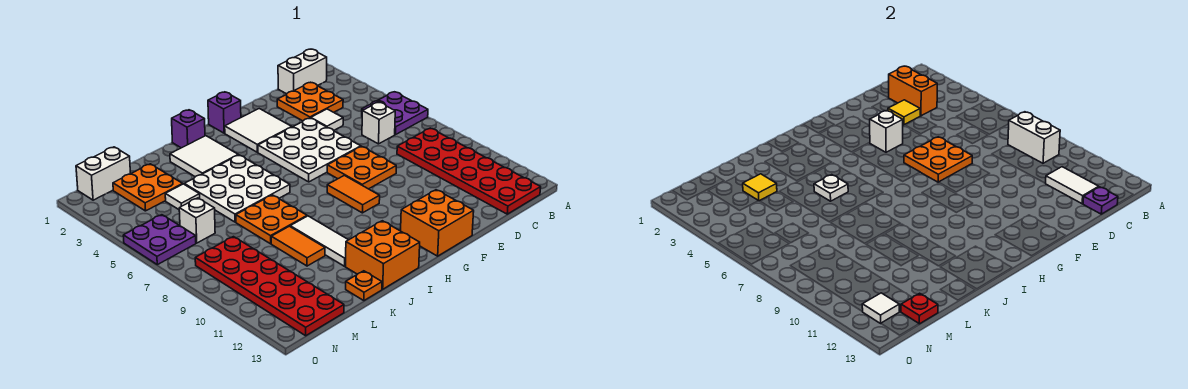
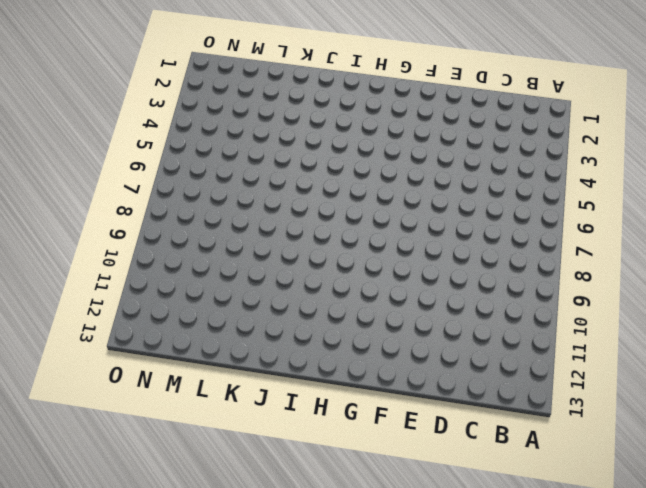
none -> purple plate A5:B6 level 1
none -> white brick B1:C1 level 1
none -> red plate B8:C13 level 1
none -> orange plate C2:D3 level 1

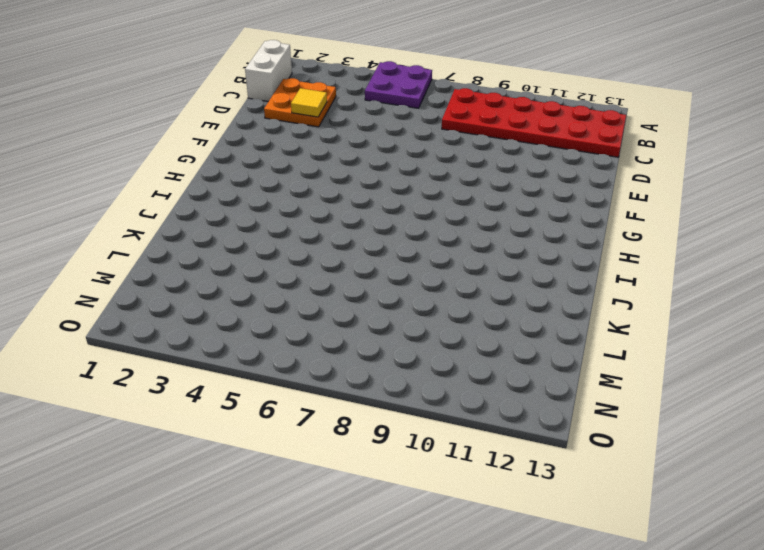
none -> white brick C6 level 1
none -> white tile D4 level 1
none -> white plate E4:G6 level 1
none -> orange plate E7:F8 level 1

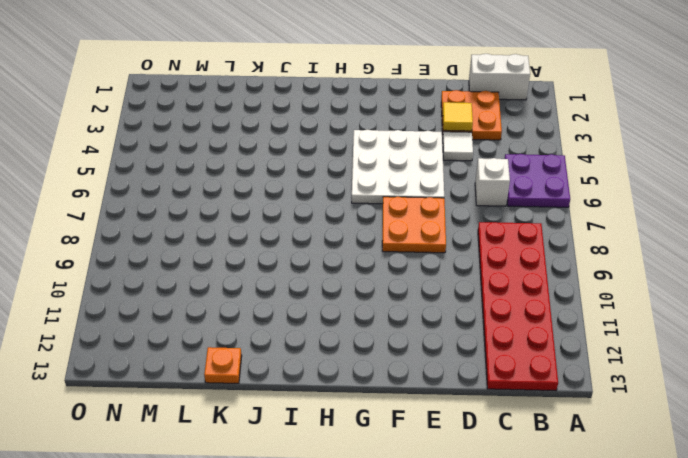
none -> white tile F2:G3 level 1
none -> orange brick F12:G13 level 1
none -> purple brick G1 level 1
none -> orange tile G8:G9 level 1

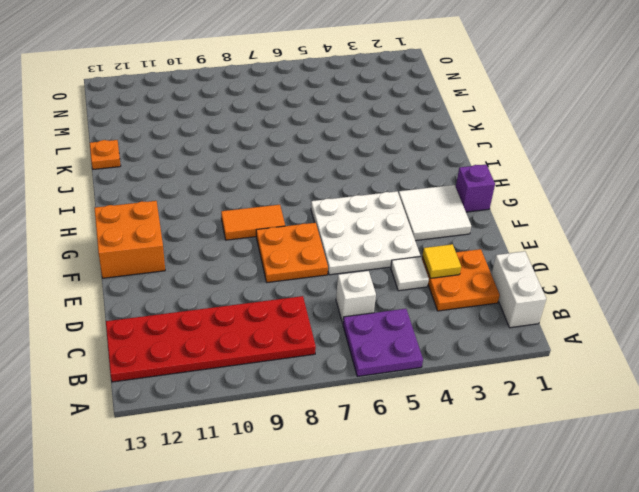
none -> purple brick I1 level 1
none -> white tile I2:J3 level 1
none -> white plate I4:K6 level 1
none -> orange brick I12:J13 level 1

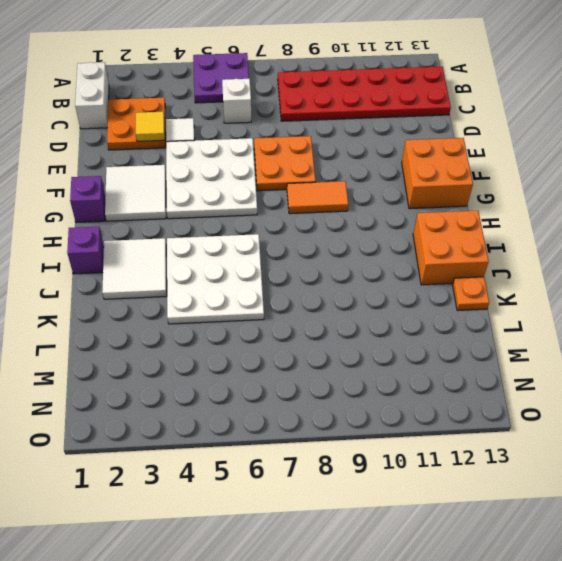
none -> orange plate J7:K8 level 1
none -> white tile J9:J11 level 1
none -> orange tile K9:K10 level 1
none -> orange plate L2:M3 level 1

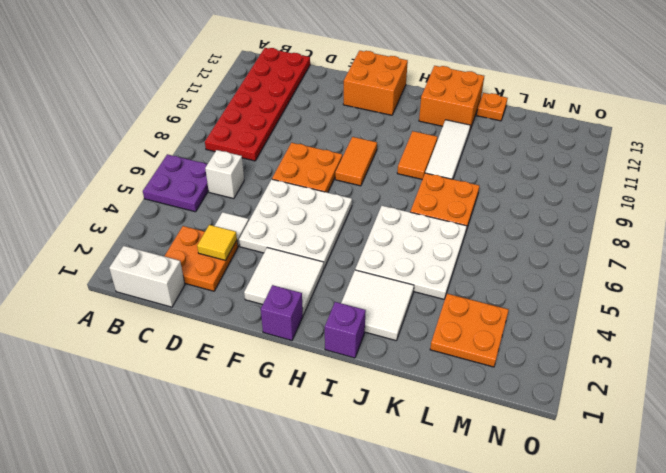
orange tile I9:I10 level 1 -> orange tile K9:K10 level 1
none -> white tile L4 level 1
none -> white brick M1:N1 level 1
none -> white brick M6 level 1
none -> red plate M8:N13 level 1

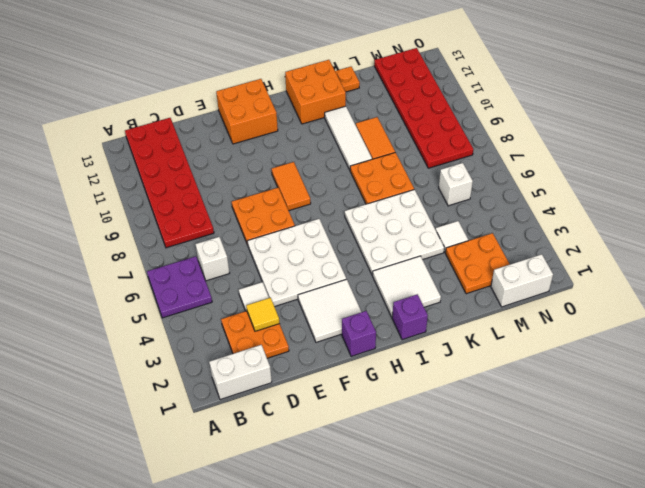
none -> purple plate N5:O6 level 1
none -> white brick B8:B9 level 2
none -> orange brick C2:C3 level 2
none -> white tile C11:C12 level 2

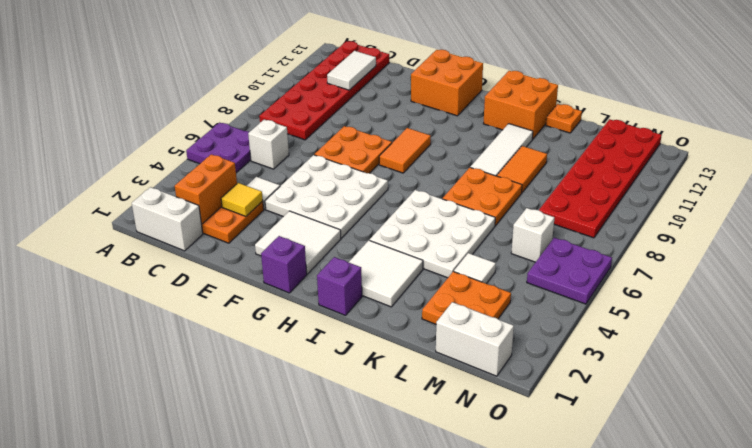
none -> white brick B8:B9 level 2
none -> purple plate C13 level 2
none -> orange plate E6:F7 level 2
none -> white brick F4 level 2

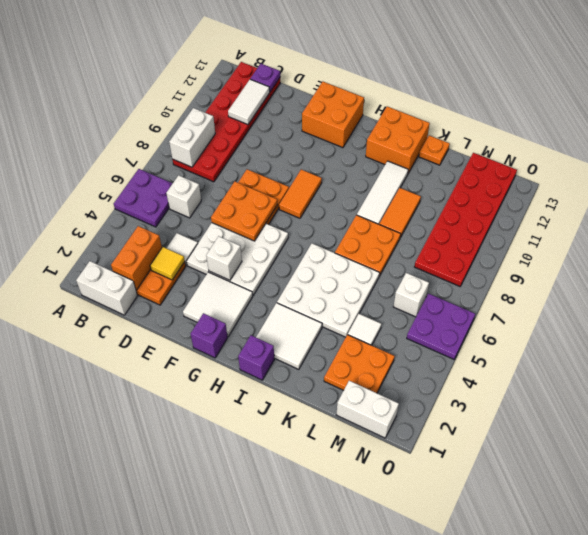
none -> white plate J5 level 2
none -> yellow tile L3 level 2
none -> red plate M13 level 2
none -> white tile N12 level 2

